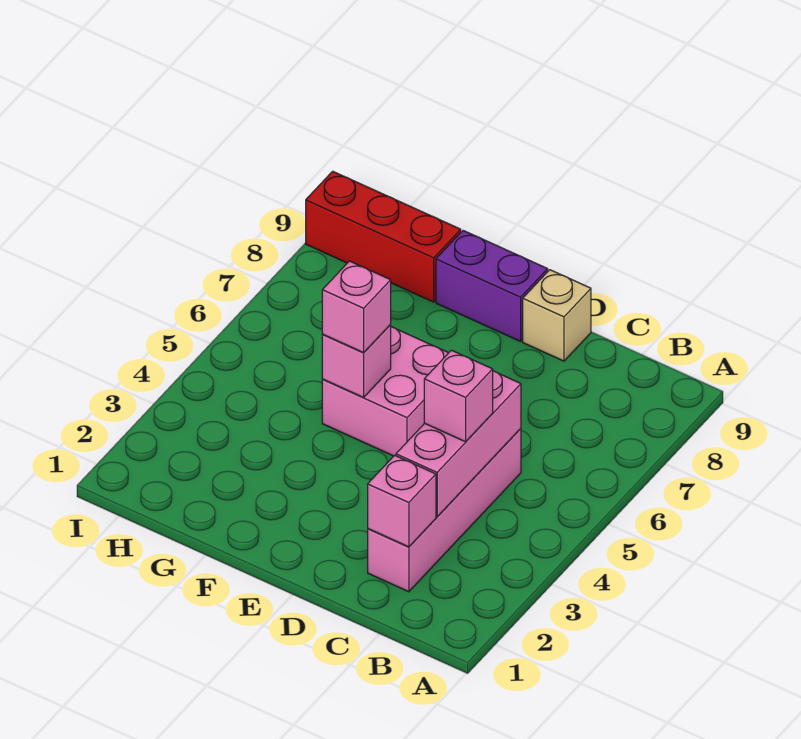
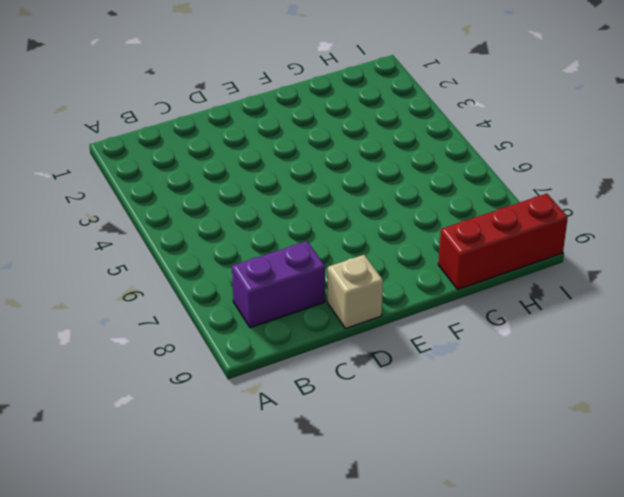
purple brick B8:C8 level 1 -> purple brick E9:F9 level 1
none -> pink brick C2:C5 level 1
none -> pink brick E5:F6 level 1

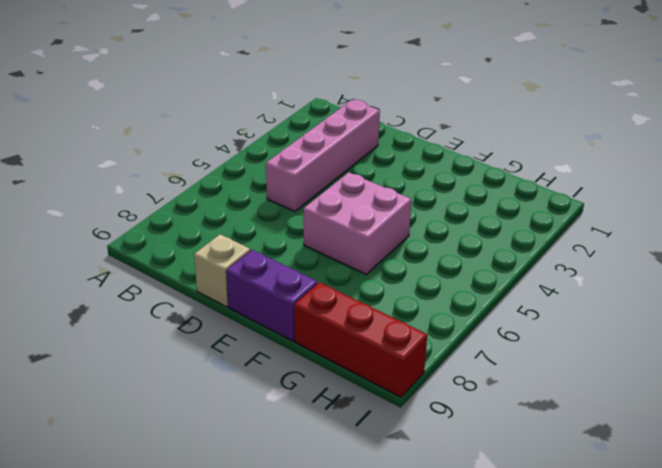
none -> pink brick C2 level 2
none -> pink brick C3:C5 level 2

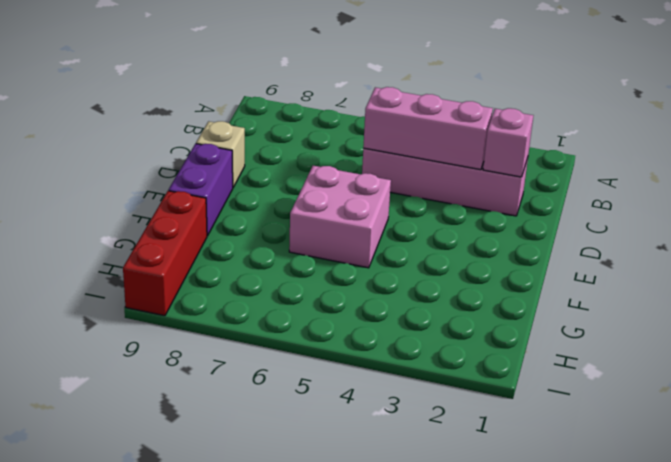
none -> pink brick F5 level 2
none -> pink brick C4 level 3

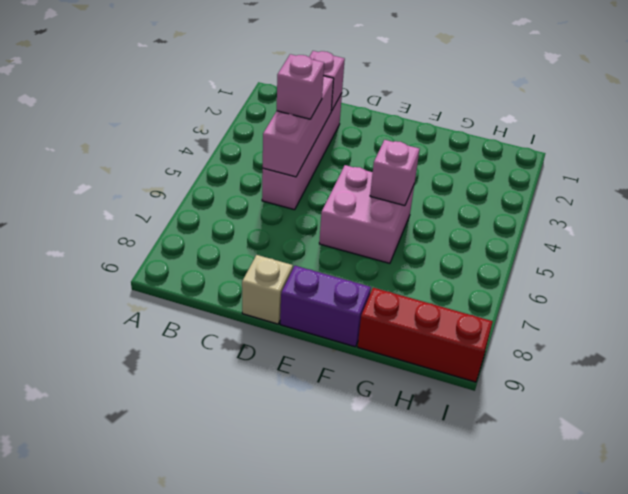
none -> pink brick F5 level 3

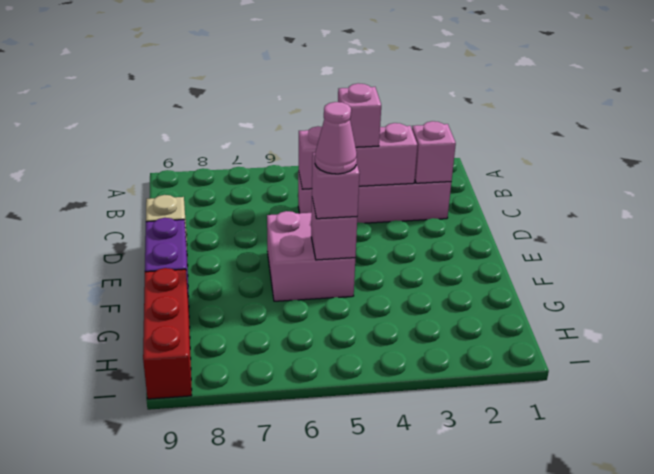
pink cone F5 level 4 -> none

